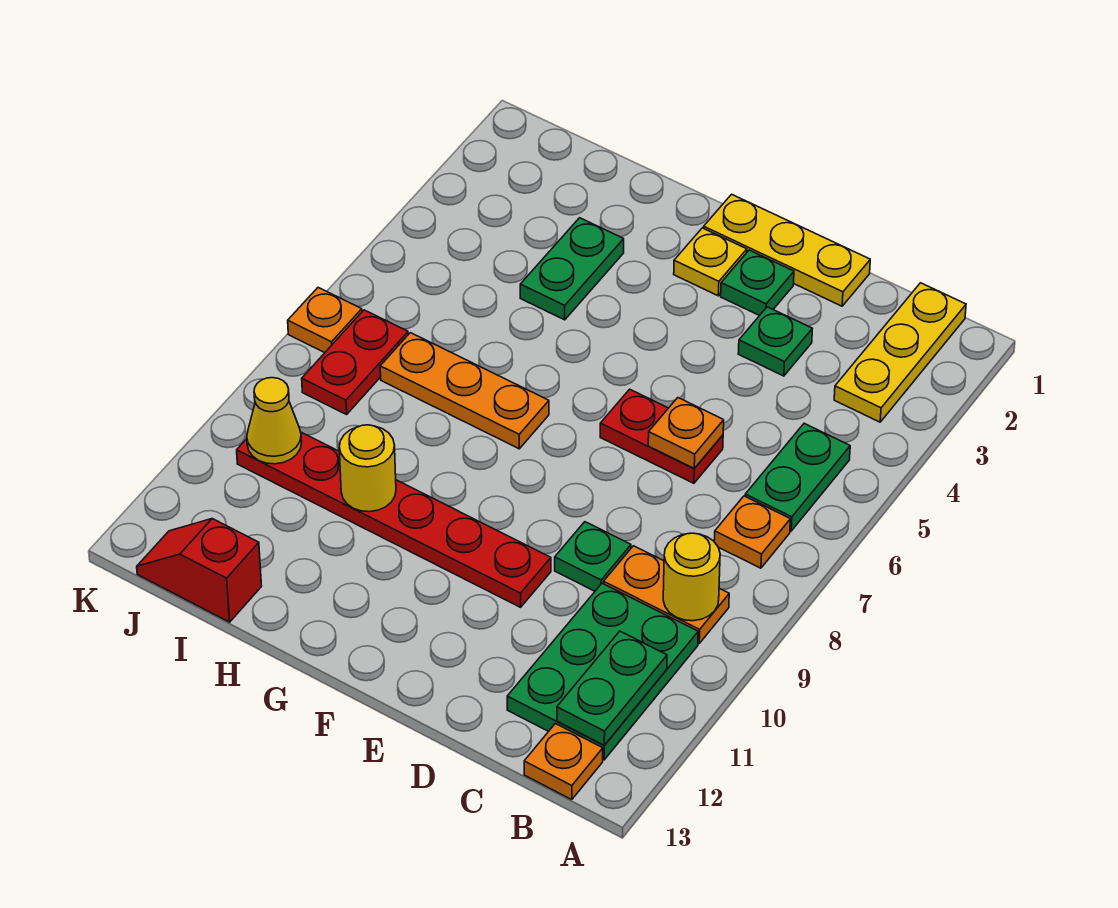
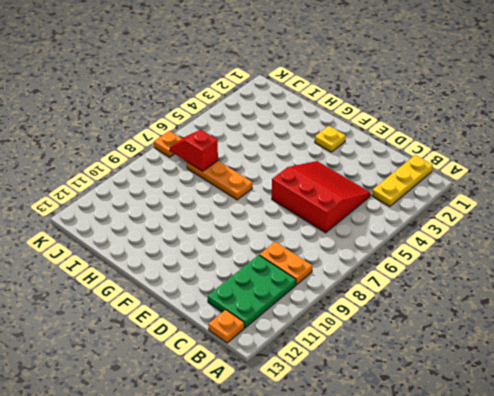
red slope C4:E6 level 1 top 6 -> red plate D6:E6 level 1
red slope I7:J7 level 2 top I -> red slope I13:J13 level 1 top I
none -> green plate B5:B6 level 1
none -> orange plate B7 level 1
none -> yellow plate D1:F1 level 1

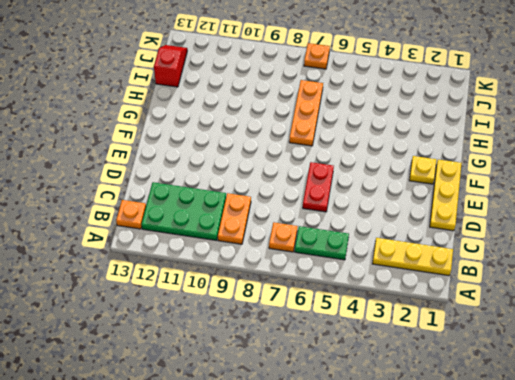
none -> green plate D3 level 1
none -> green plate D9 level 1
none -> green plate E2 level 1

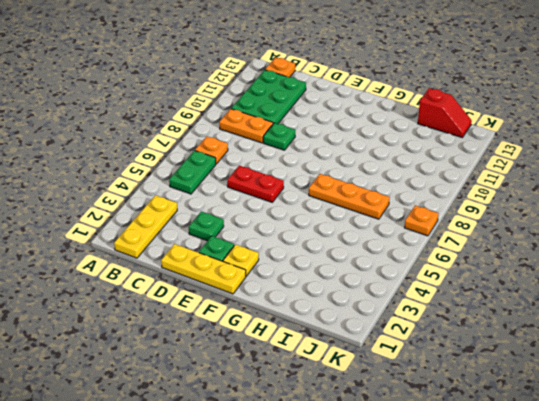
none -> red plate E10:J10 level 1
none -> green plate H3:H4 level 1
none -> red plate J7:J8 level 1

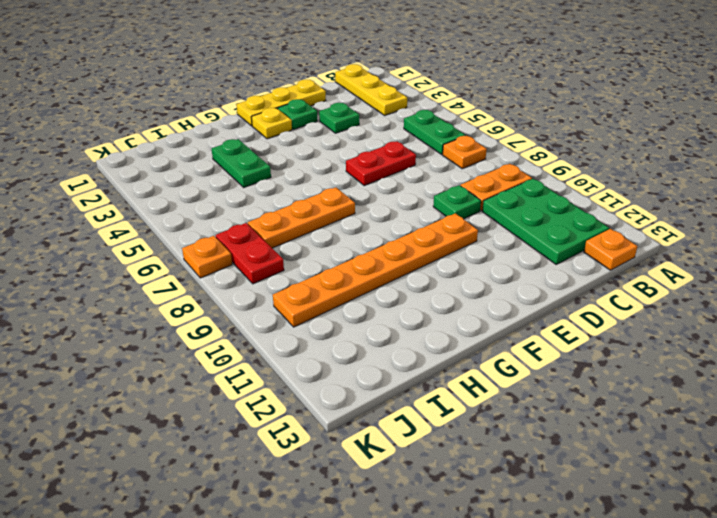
orange plate E10:J10 level 1 -> red plate E10:J10 level 1
none -> red slope I13:J13 level 1 top I
none -> yellow round brick B9 level 2
none -> green plate B11:B12 level 2

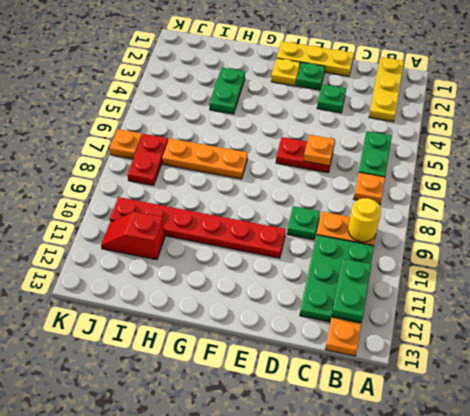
red slope I11:J11 level 1 top I -> red slope I13:J13 level 1 top I
none -> yellow round brick H10 level 2
none -> yellow cone J10 level 2

